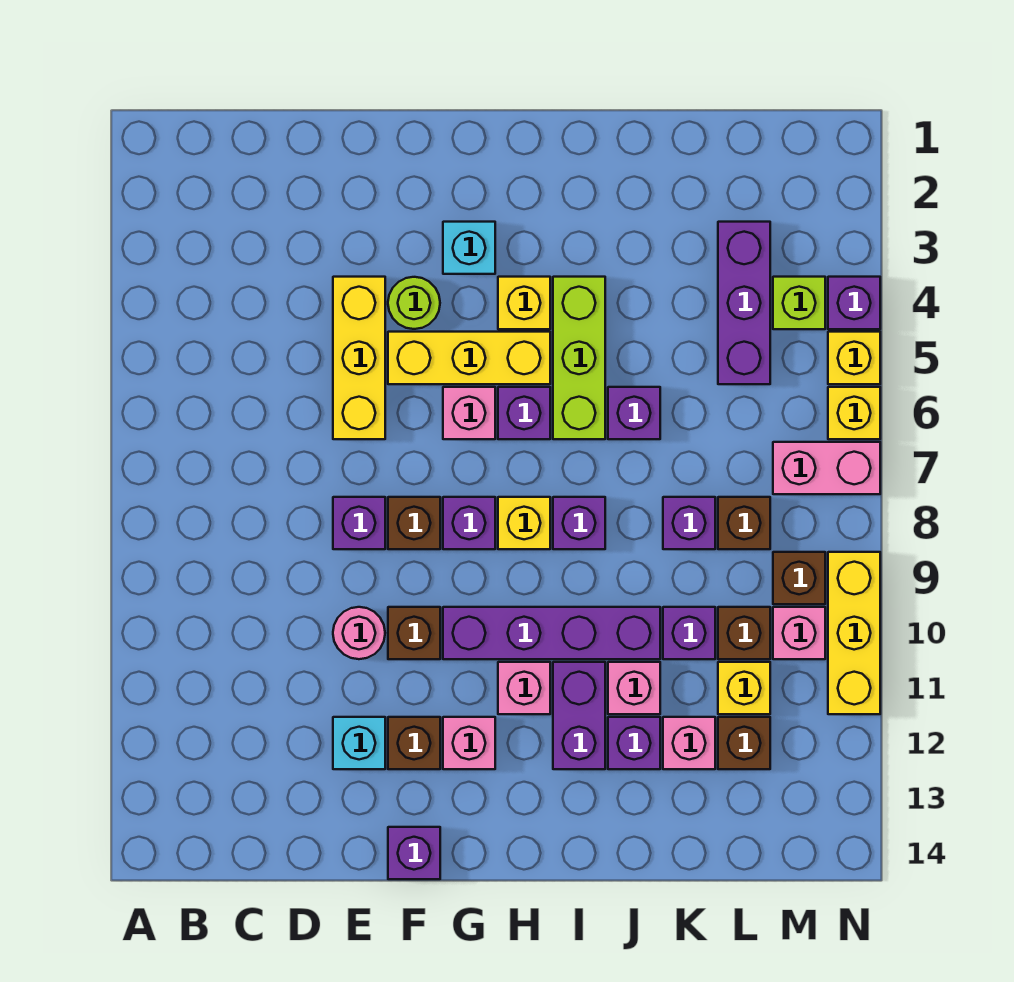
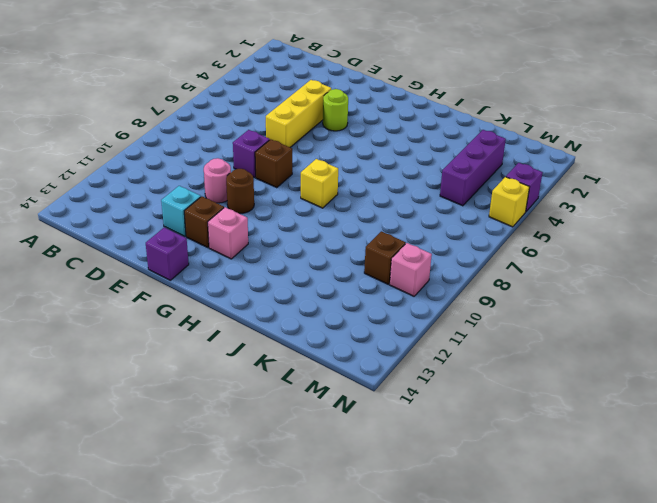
brown round brick F10 level 1 -> brown brick F10 level 1
none -> yellow brick F5:H5 level 1
none -> cyan brick G3 level 1
none -> pink brick G6 level 1
none -> purple brick G8 level 1

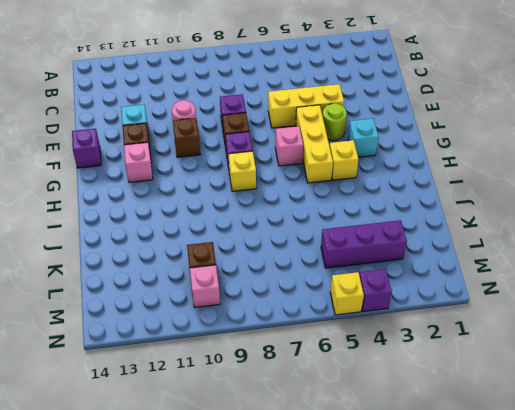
none -> purple brick G10:J10 level 1
none -> purple brick H6 level 1
none -> pink brick H11 level 1
none -> lime brick I4:I6 level 1

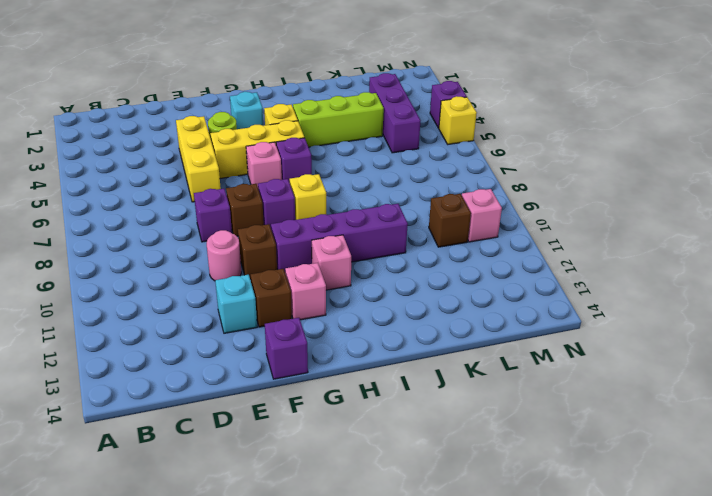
lime brick I4:K4 level 1 -> lime brick I4:I6 level 1
none -> purple brick I8 level 1
none -> purple brick I11:I12 level 1
none -> purple brick J6 level 1
none -> pink brick J11 level 1

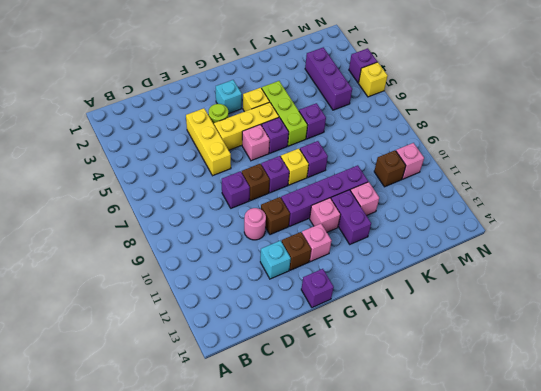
none -> purple brick J12 level 1
none -> purple brick K8 level 1
none -> purple brick K10 level 1
none -> pink brick K12 level 1

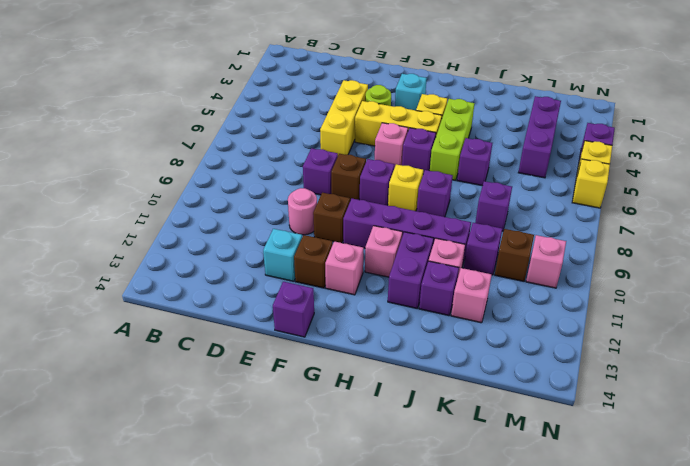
none -> brown brick L8 level 1
none -> yellow brick L11 level 1
none -> brown brick L12 level 1
none -> lime brick M4 level 1

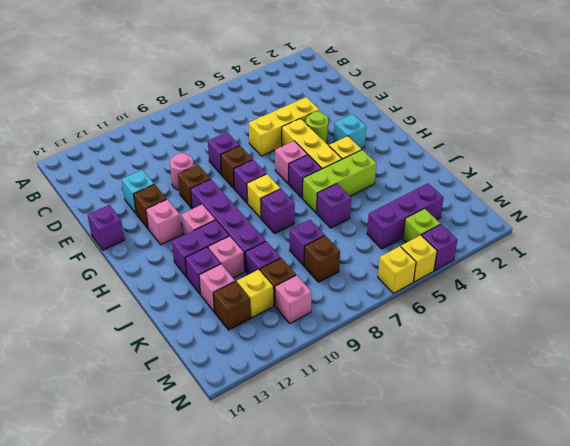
none -> pink brick M7:N7 level 1
none -> brown brick M9 level 1
none -> yellow brick N9:N11 level 1

